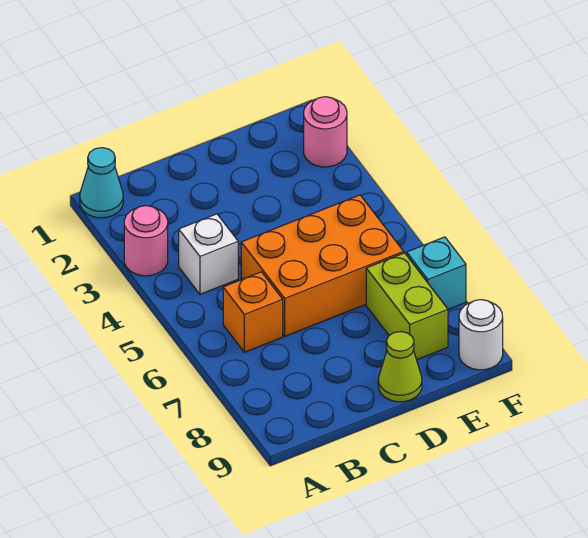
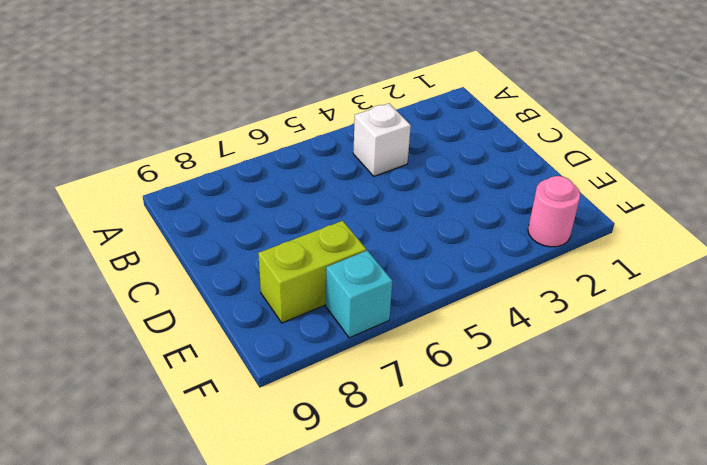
none -> cyan cone A1 level 1
none -> pink round brick A3 level 1

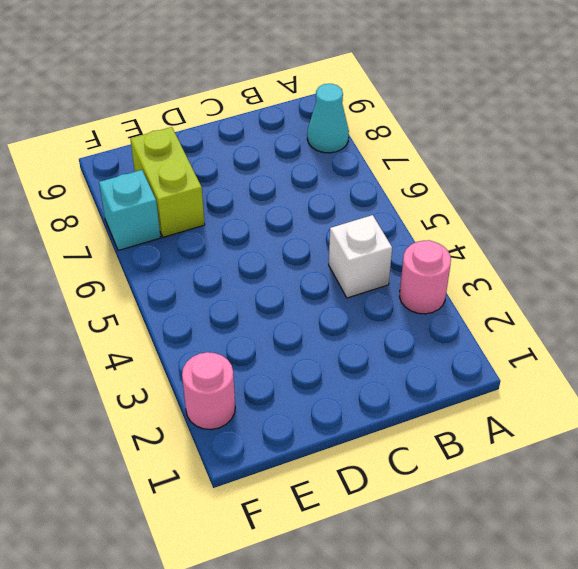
cyan cone A8 level 1 -> cyan cone A1 level 1
none -> orange brick B6 level 1
none -> orange brick C5:E6 level 1

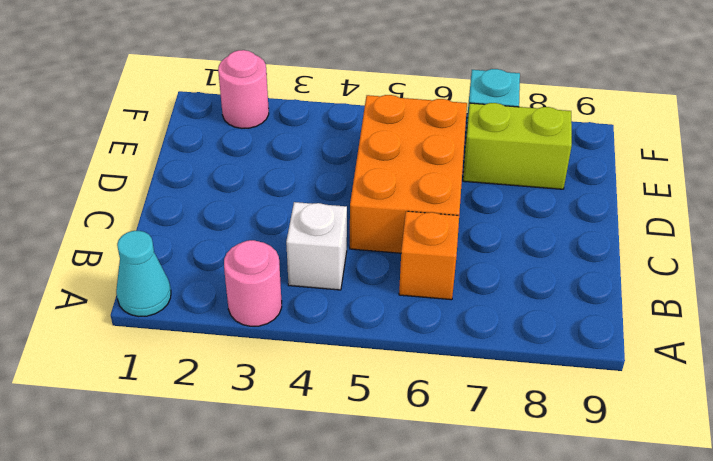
none -> lime cone D9 level 1
none -> white round brick F9 level 1

